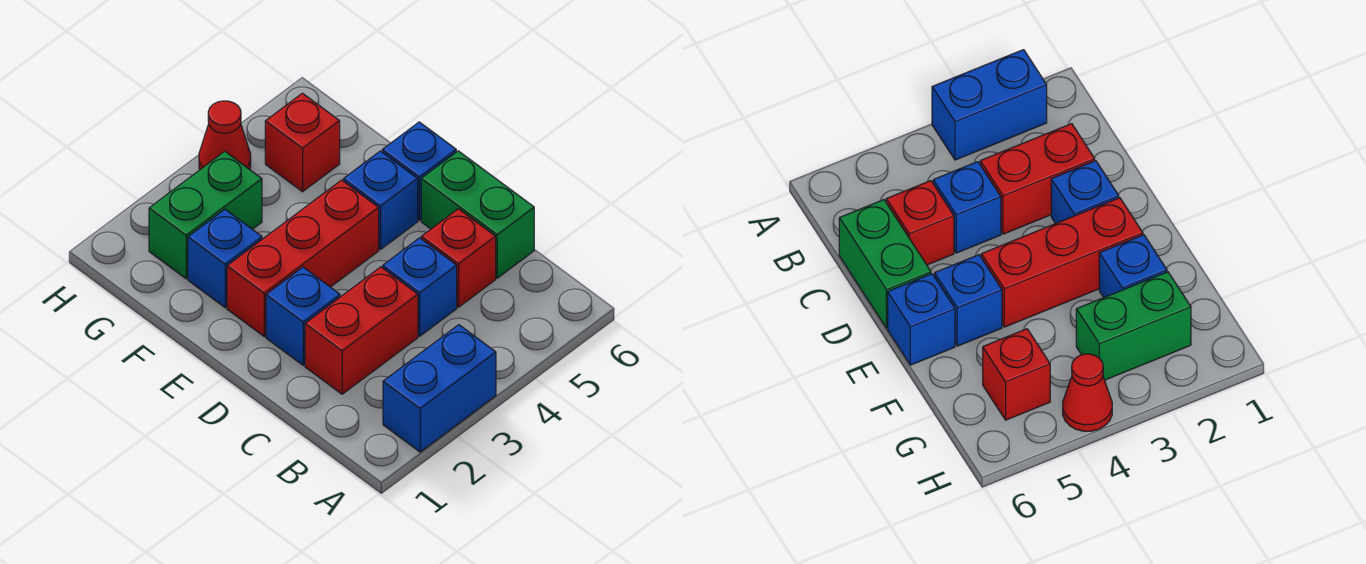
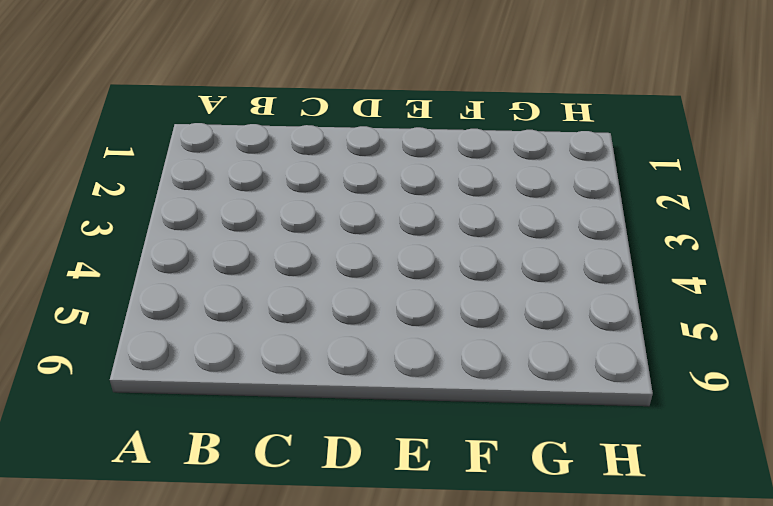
none -> blue brick A2:A3 level 1
none -> red brick C2:C3 level 1
none -> blue brick C4 level 1

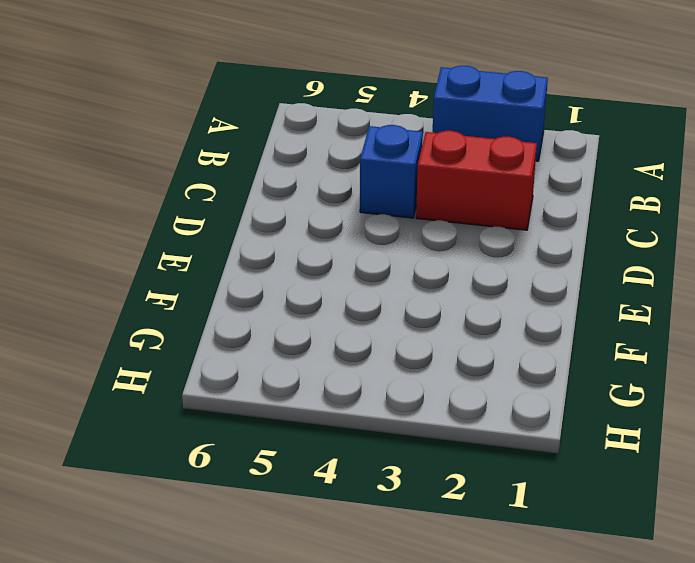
none -> red brick C5 level 1
none -> green brick C6:D6 level 1
none -> blue brick D2 level 1

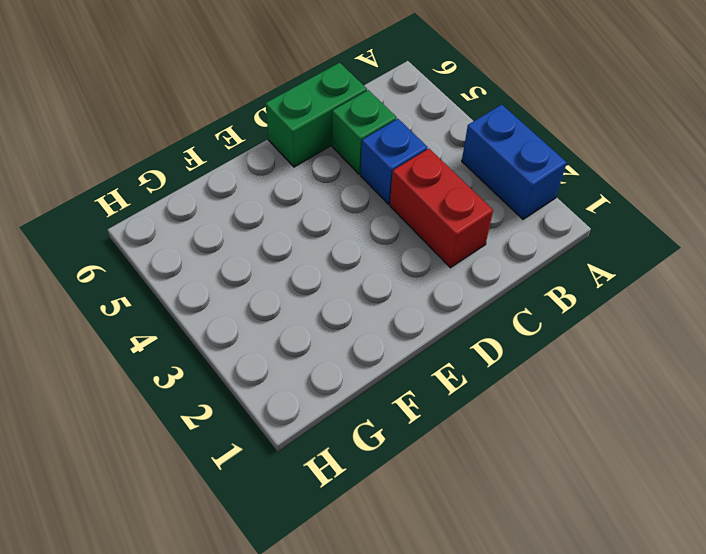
green brick C5 level 1 -> red brick C5 level 1
none -> blue brick D2 level 1
none -> red brick E2:E4 level 1
none -> blue brick E5 level 1

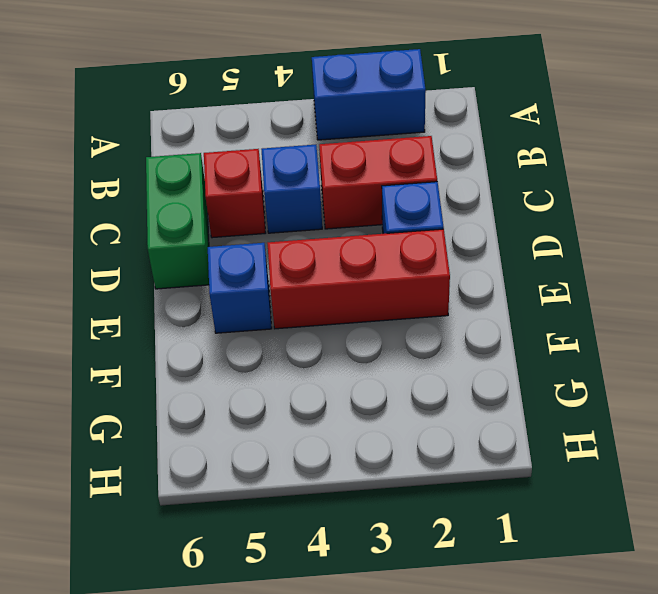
none -> blue brick E6 level 1
none -> blue brick F2 level 1
none -> green brick G2:G3 level 1

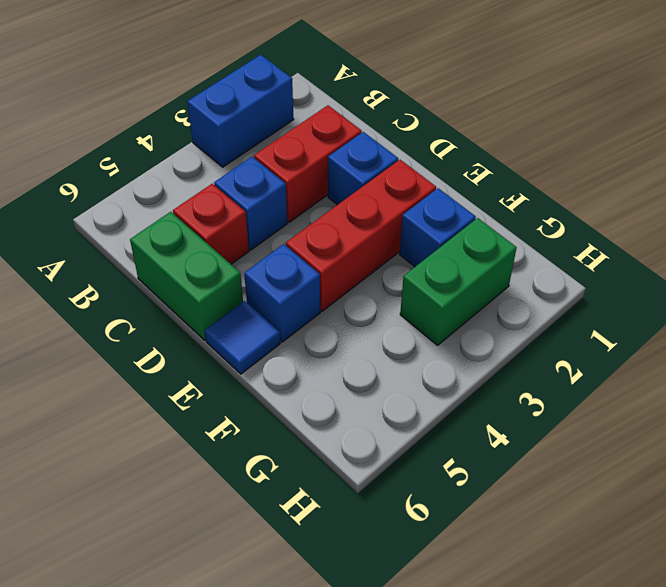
blue tile E6 level 1 -> blue brick E6 level 1
none -> red brick G5 level 1
none -> red cone H4 level 1

